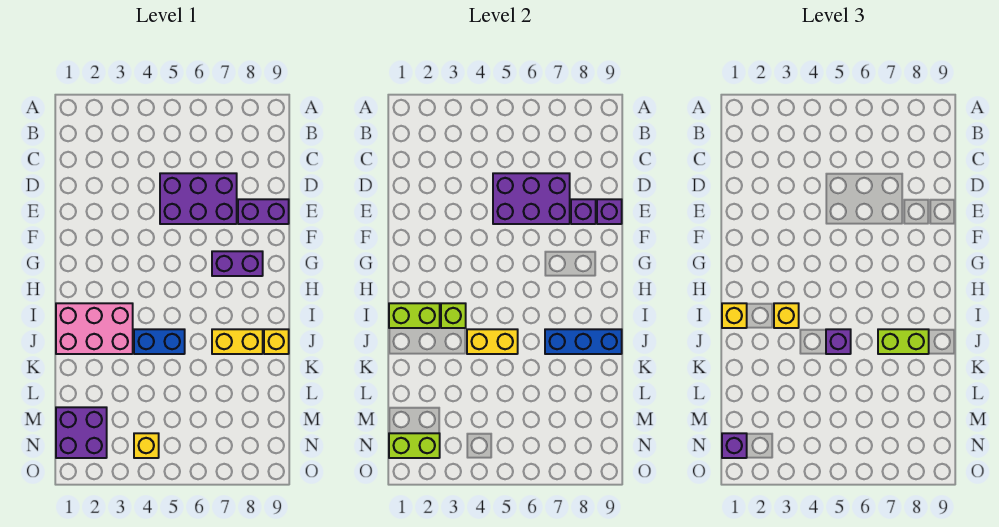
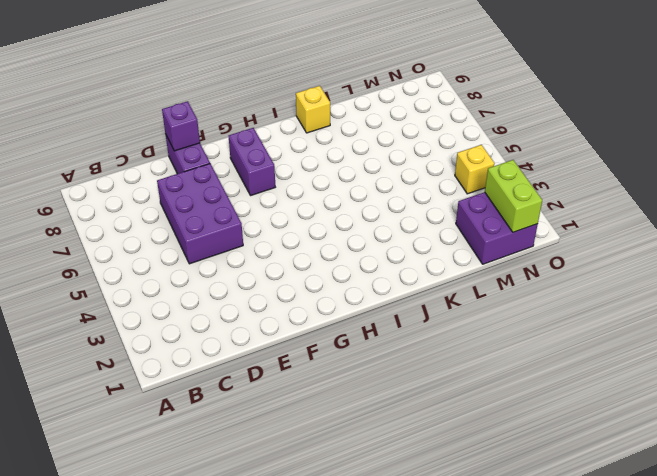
none -> pink brick I1:J3 level 1
none -> blue brick J4:J5 level 1
none -> yellow brick J7:J8 level 1

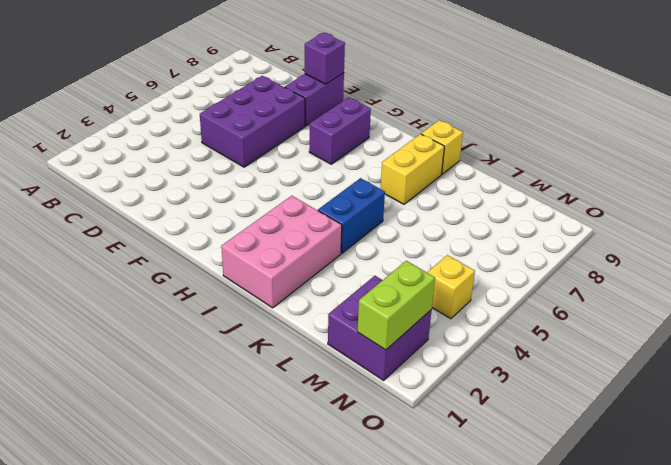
none -> purple brick D5:E7 level 2
none -> purple brick E8 level 2
none -> lime brick I1:I2 level 2

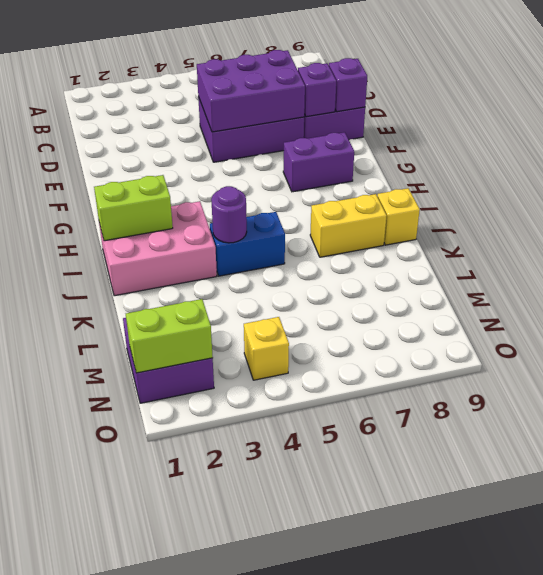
purple round brick J4 level 2 -> yellow brick J4:J5 level 2
none -> lime brick I3 level 2
none -> blue brick J7:J9 level 2
none -> yellow brick I1 level 3

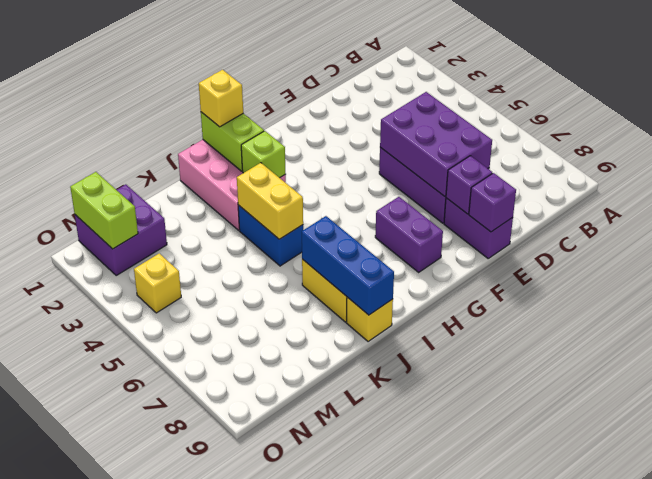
none -> yellow brick I3 level 3
none -> purple brick J5 level 3
none -> lime brick J7:J8 level 3

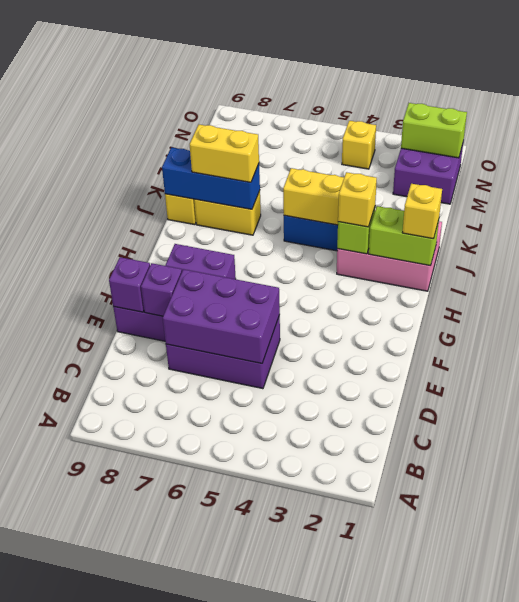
yellow brick J7:J8 level 3 -> lime brick J7:J8 level 3
none -> purple brick J5 level 3
none -> purple brick N1 level 3

